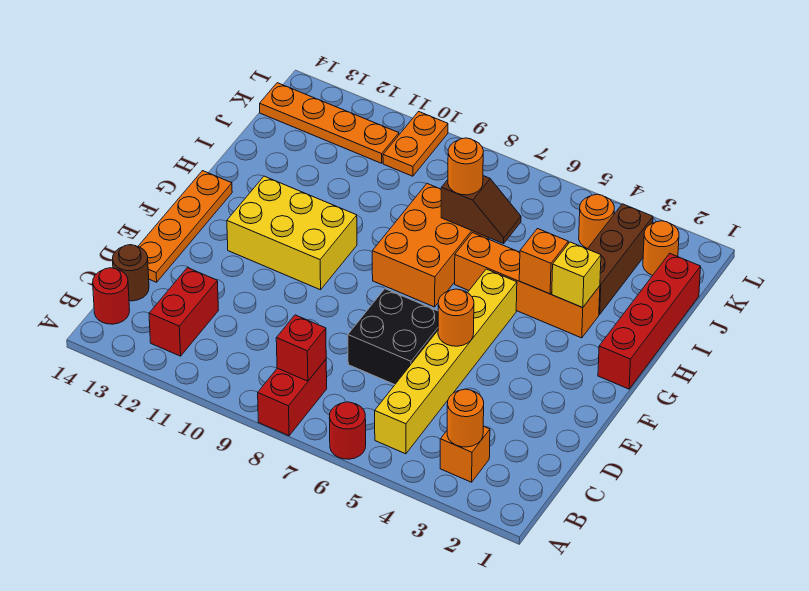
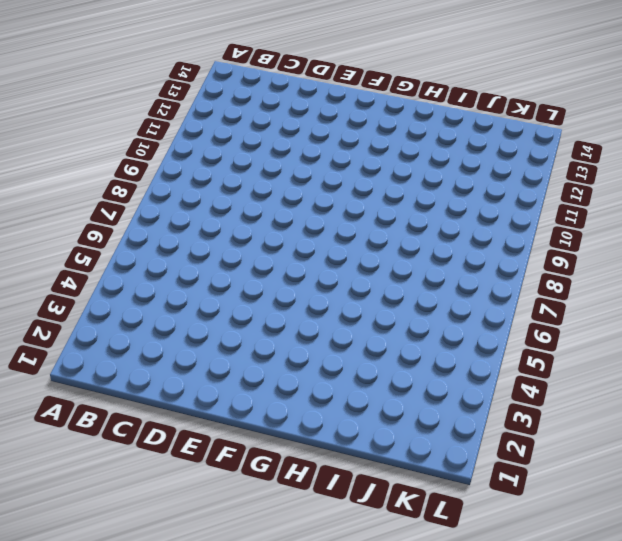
none -> red round brick A6 level 1
none -> red brick A8:B8 level 1
none -> orange brick B3 level 1

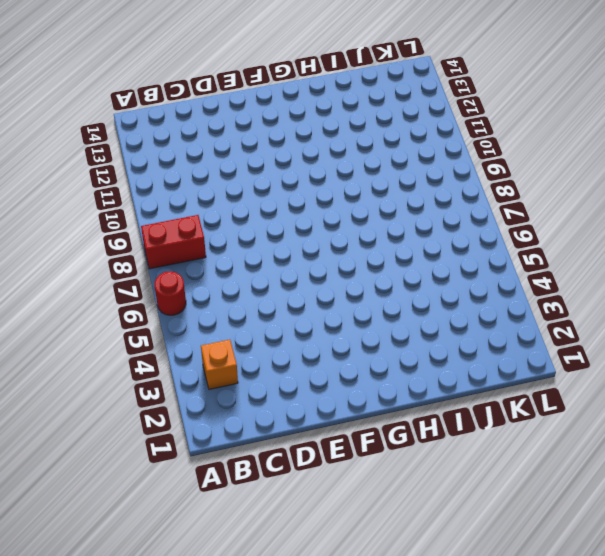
none -> yellow brick B5:G5 level 1
none -> red brick B12:C12 level 1
none -> red round brick B14 level 1

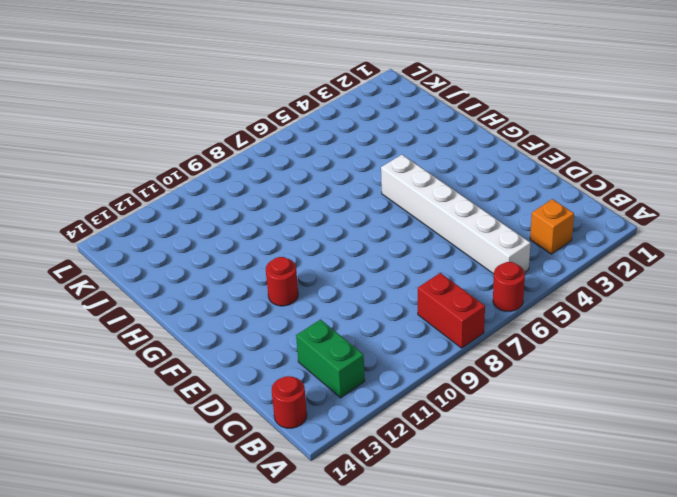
white brick B5:G5 level 1 -> yellow brick B5:G5 level 1
green brick B12:C12 level 1 -> red brick B12:C12 level 1
red round brick F11 level 1 -> yellow brick F10:G12 level 1
none -> brown round brick C14 level 1
none -> black brick D6:E7 level 1
none -> orange plate D14:G14 level 1

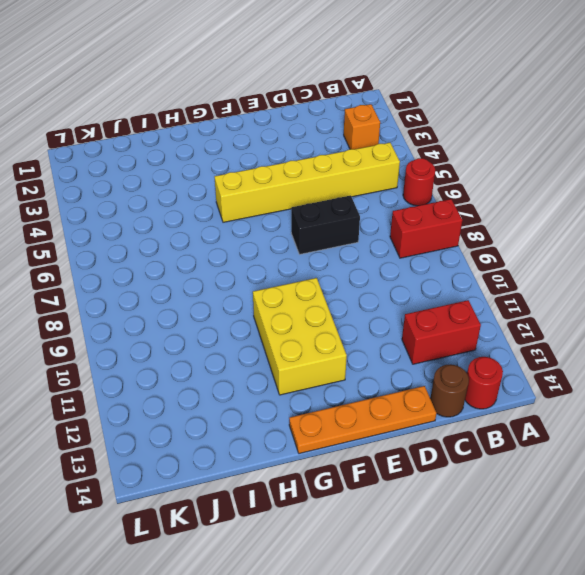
black brick D7:E7 level 1 -> black brick D6:E7 level 1
none -> red brick G1:J1 level 1
none -> orange brick G7:I8 level 1
none -> orange brick H3:H6 level 1

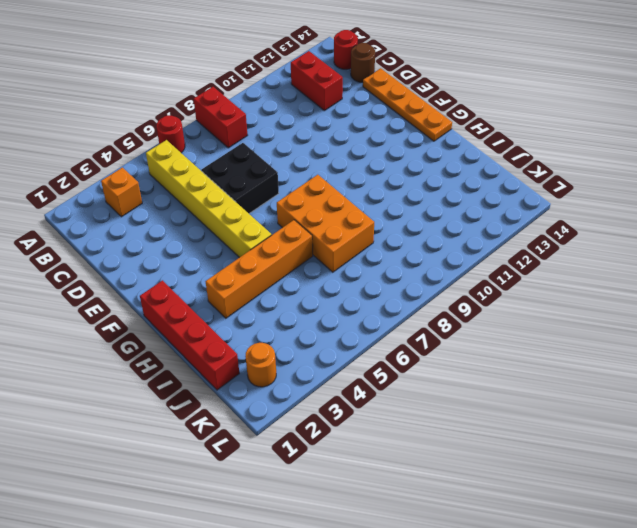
none -> yellow brick F10:G12 level 1
none -> brown brick I3:K3 level 1
none -> orange round brick K4 level 1

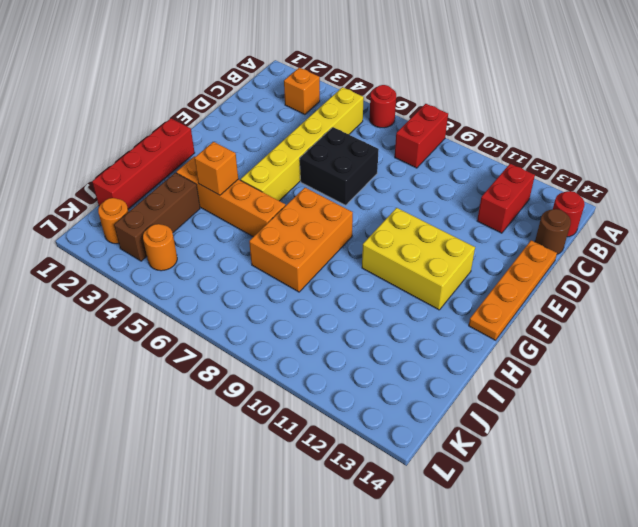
none -> orange plate K10:L10 level 1
none -> orange plate K11:K14 level 1
none -> orange round brick B3 level 2

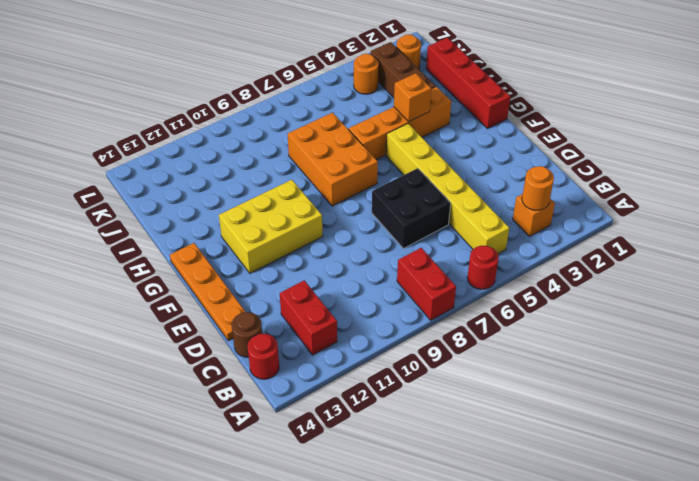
none -> orange plate K10:L10 level 1
none -> orange plate K11:K14 level 1
none -> red brick B8 level 2

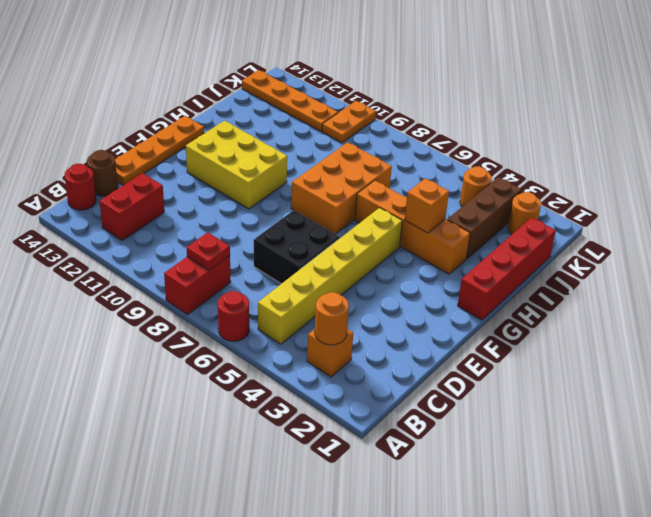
red plate B8 level 2 -> red brick B8 level 2
none -> orange round brick E5 level 2
none -> yellow brick H3 level 2
none -> brown slope I6:I7 level 2 top 7

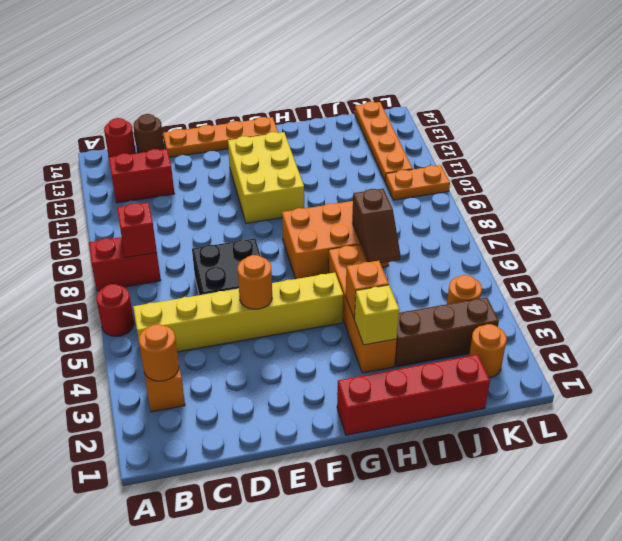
none -> orange round brick I7 level 3

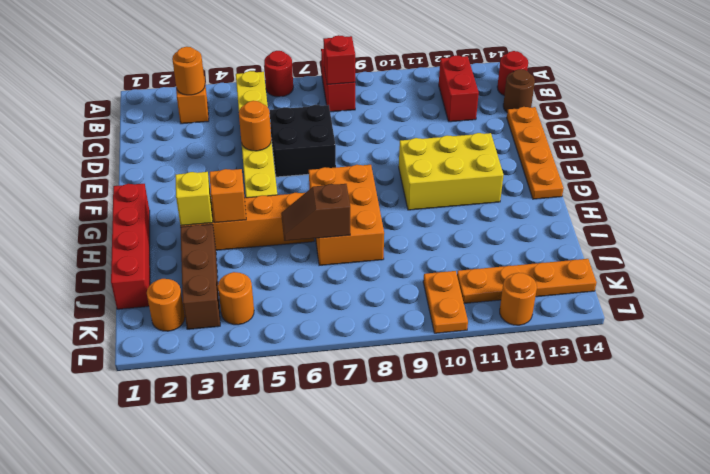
orange round brick L12 level 1 -> orange round brick I7 level 3

